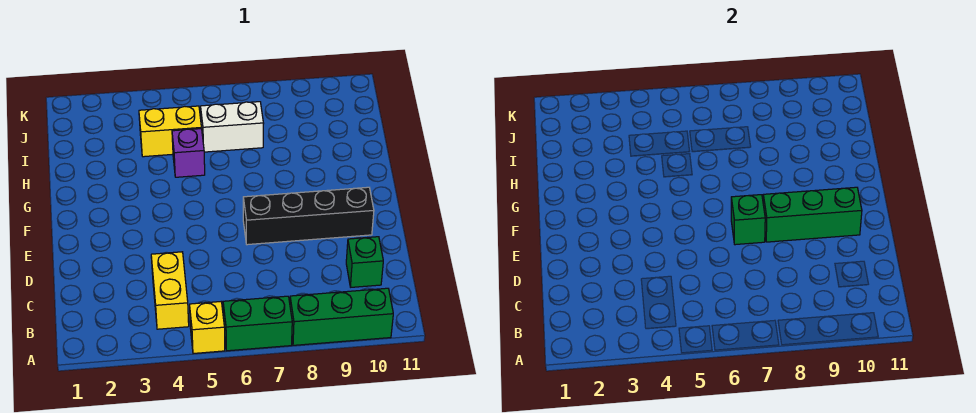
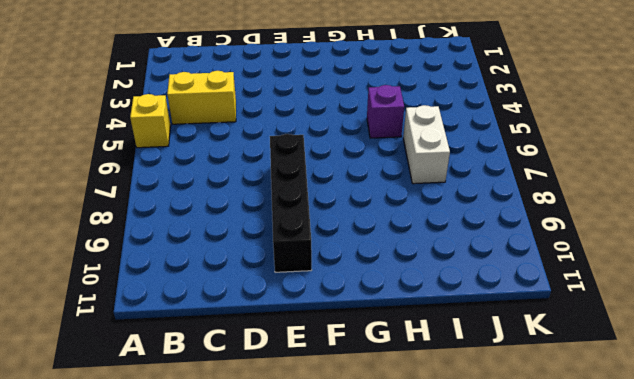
none -> green brick A6:A7 level 1
none -> green brick A8:A10 level 1

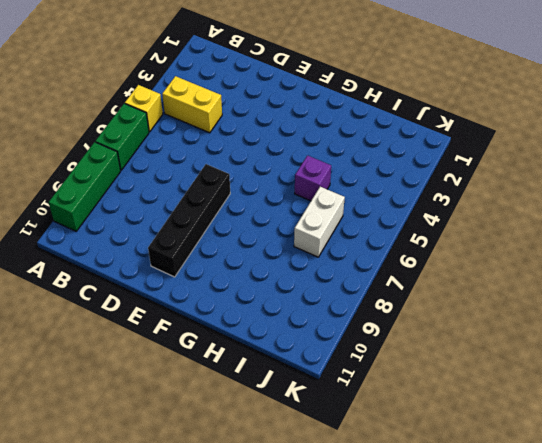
none -> green brick C10 level 1
none -> yellow brick I4:I5 level 1

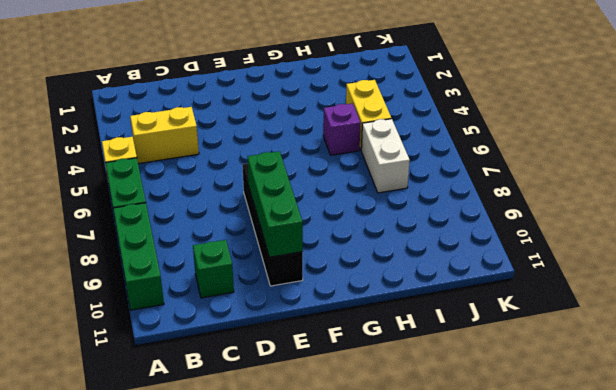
none -> green brick E7 level 2

